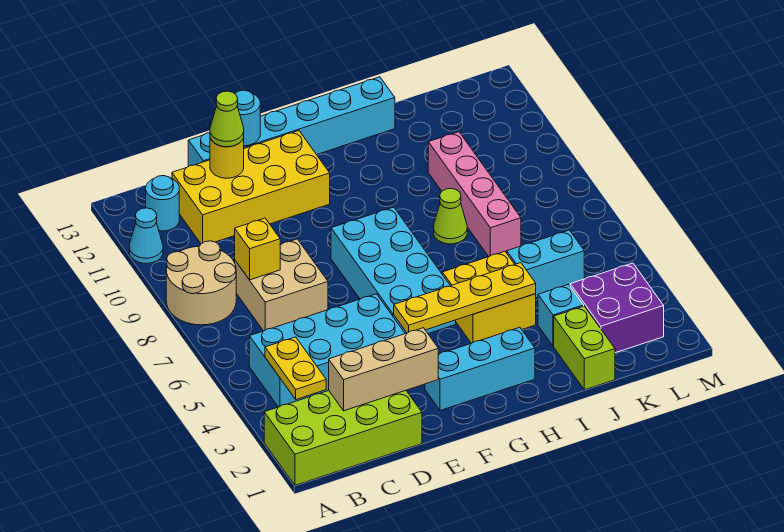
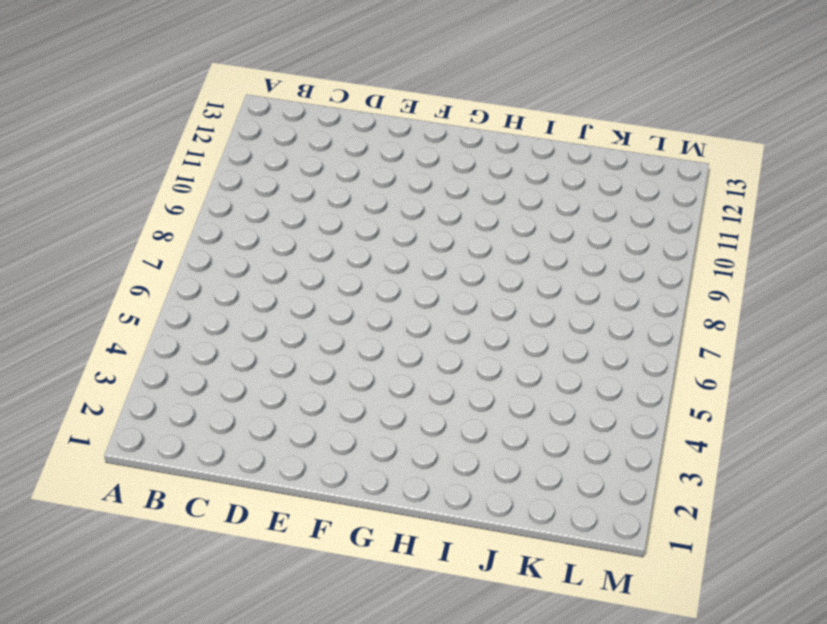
none -> lime brick A1:D2 level 1
none -> tan round brick A8:B9 level 1
none -> cyan cone A11 level 1

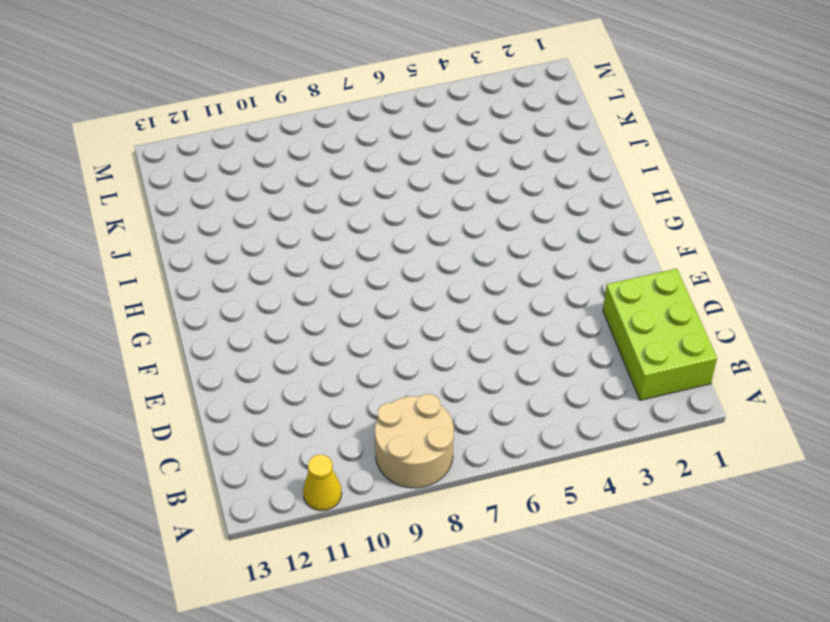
yellow cone A11 level 1 -> cyan cone A11 level 1
lime brick B1:D2 level 1 -> lime brick A1:D2 level 1
none -> cyan brick B4:E5 level 1
none -> cyan round brick B12 level 1
none -> tan brick C7:D8 level 1

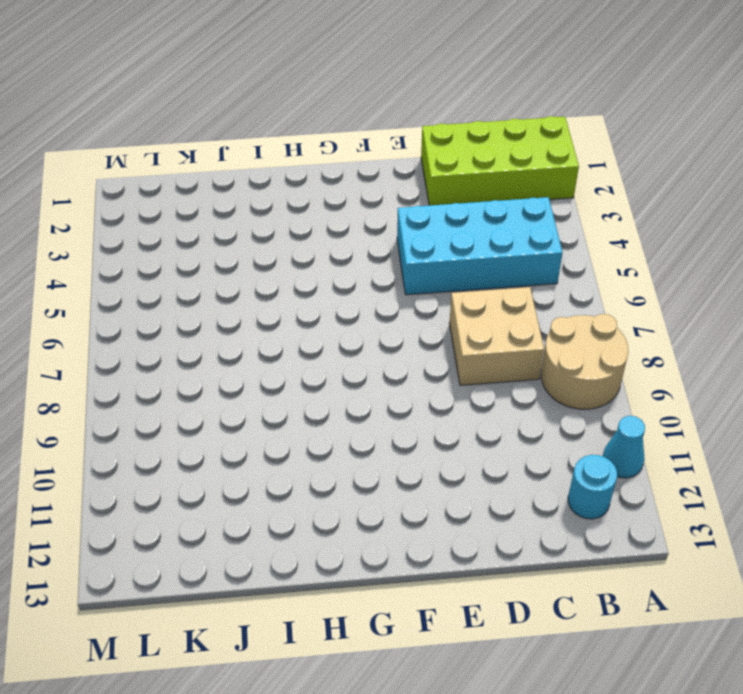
none -> yellow brick C11:F12 level 1
none -> cyan brick D13:I13 level 1
none -> cyan brick F2:H2 level 1

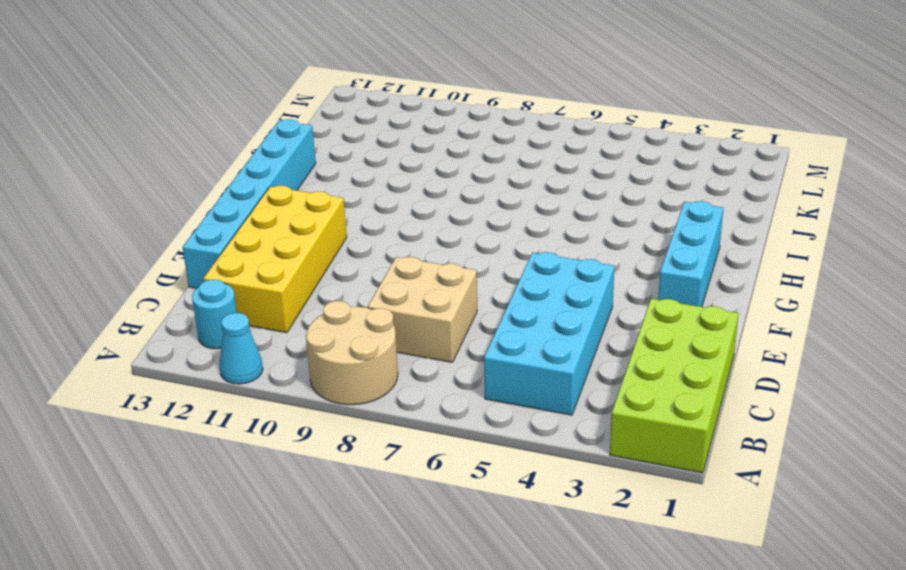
none -> cyan brick F5:G8 level 1
none -> yellow brick H4:I5 level 1
none -> lime cone I8 level 1

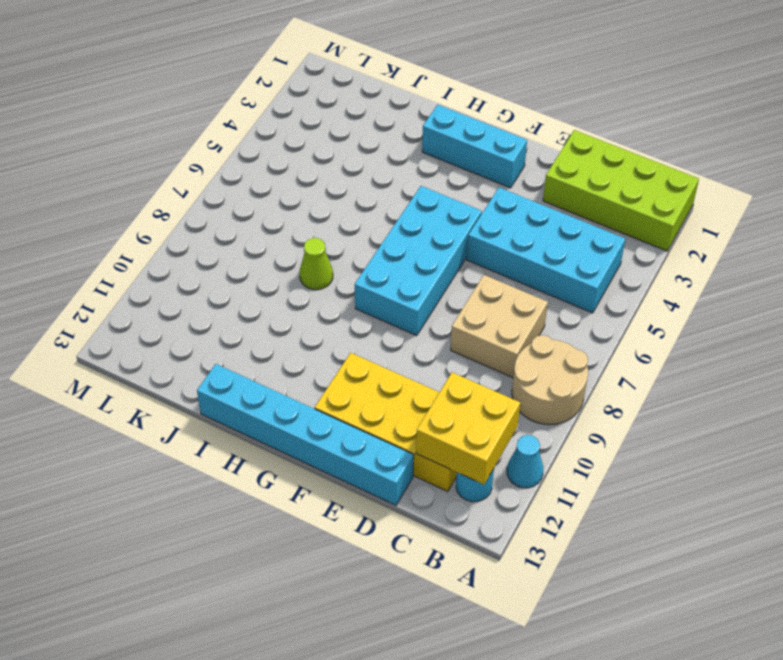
yellow brick B11:C12 level 2 -> yellow brick H4:I5 level 1
none -> lime brick J1:J2 level 1
none -> cyan brick J3 level 1
none -> cyan brick J5:K5 level 1

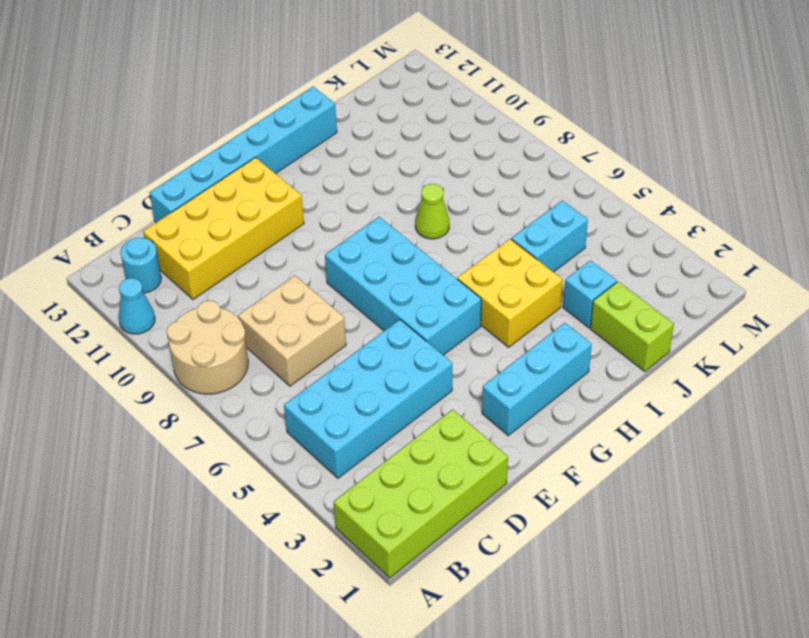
none -> pink brick J7:J10 level 1
none -> purple brick K2:L3 level 1
none -> yellow plate B3:B4 level 2

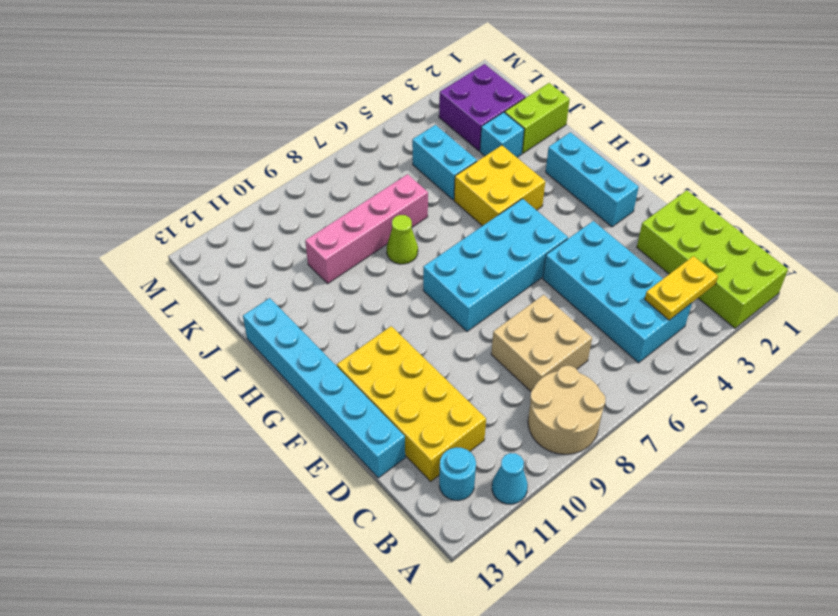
none -> tan brick C2:E2 level 2
none -> yellow brick C8 level 2
none -> yellow round brick D12 level 2

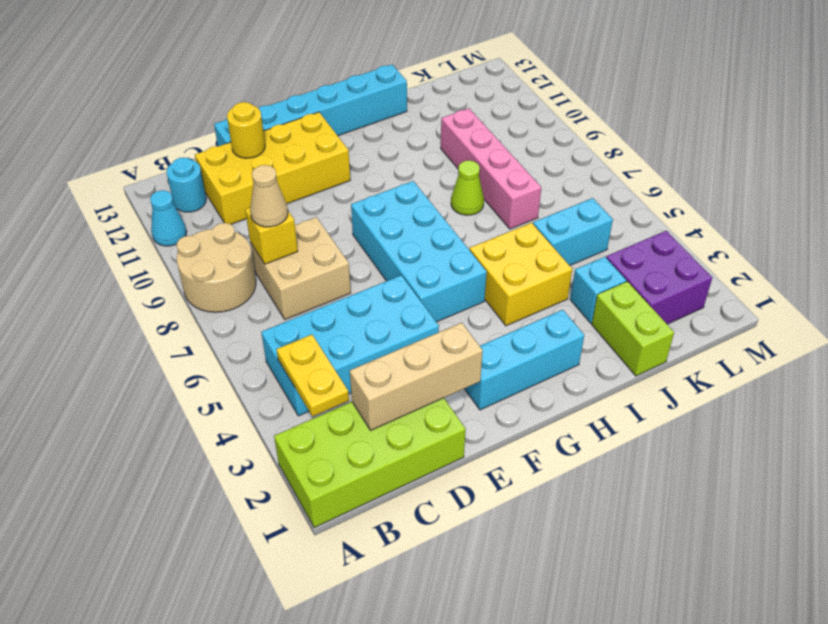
tan cone C8 level 3 -> none
none -> cyan round brick E13 level 2
none -> yellow plate F4:I4 level 2
none -> lime cone D12 level 3

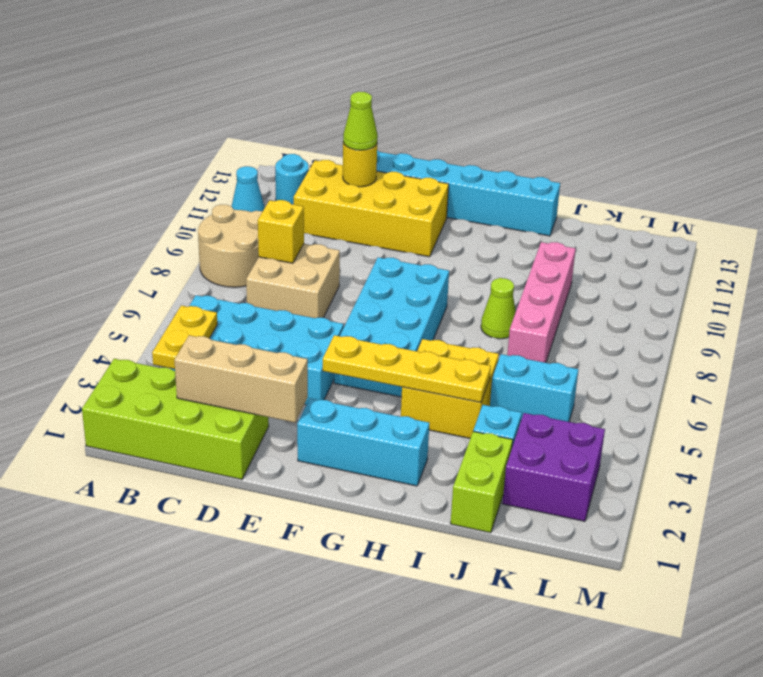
none -> cyan round brick E13 level 2

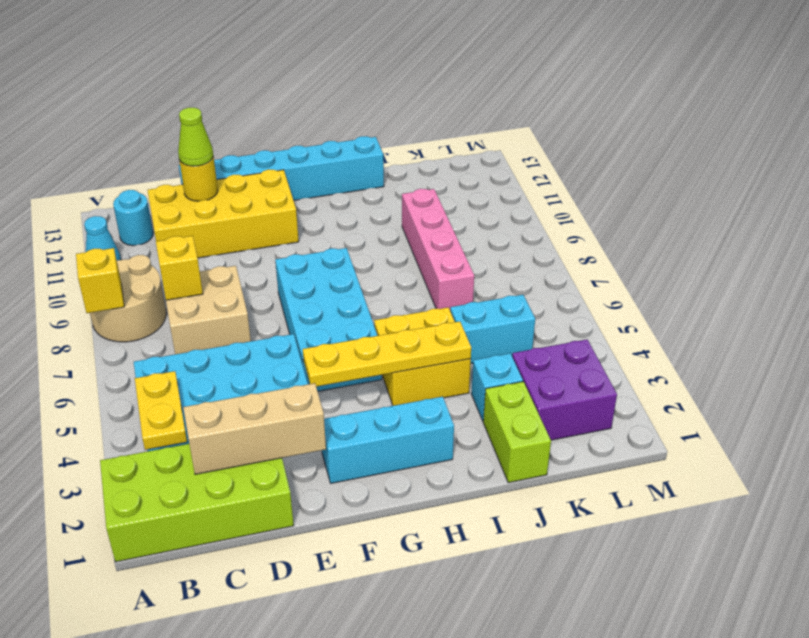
yellow brick A8 level 2 -> none
none -> lime cone I8 level 1
none -> cyan round brick E13 level 2

